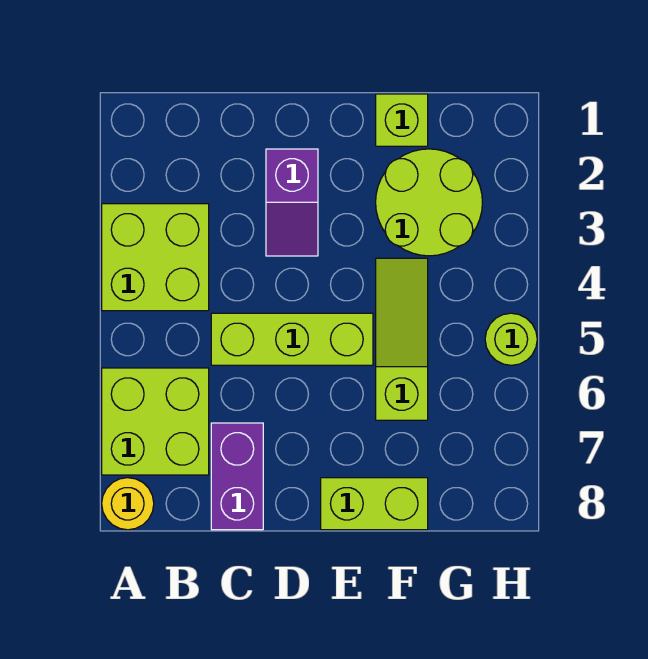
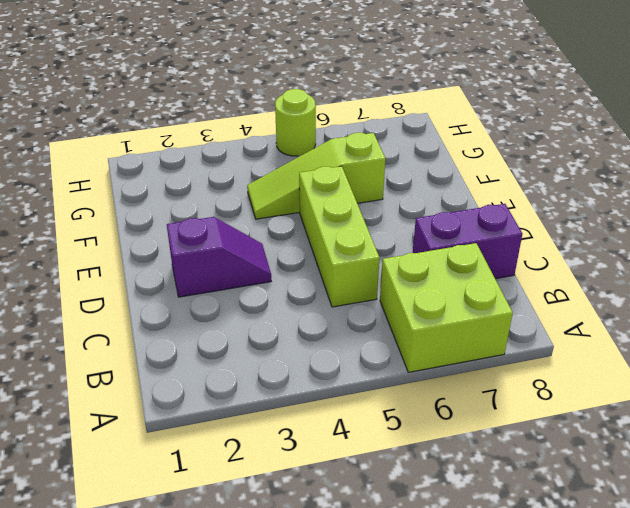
none -> lime brick A3:B4 level 1
none -> yellow round brick A8 level 1

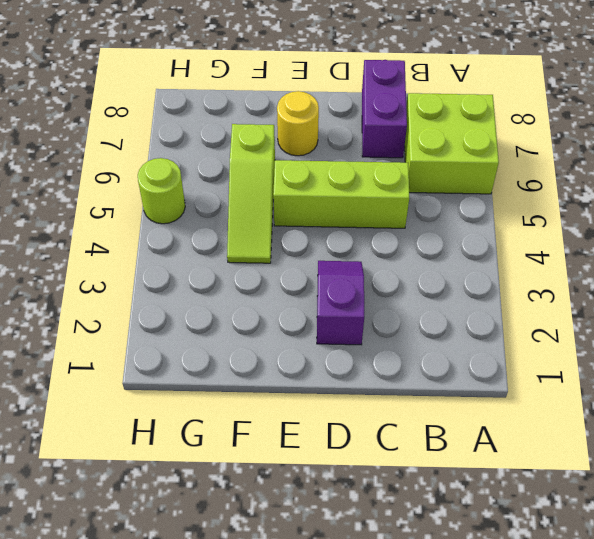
yellow round brick E7 level 1 -> yellow round brick A8 level 1
none -> lime brick A3:B4 level 1
none -> lime brick E8:F8 level 1

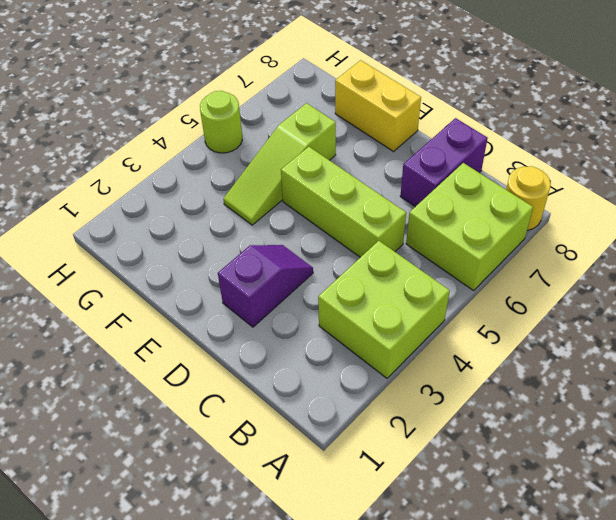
yellow brick E8:F8 level 1 -> lime brick E8:F8 level 1
none -> lime brick F1 level 1
none -> lime round brick F2:G3 level 1

